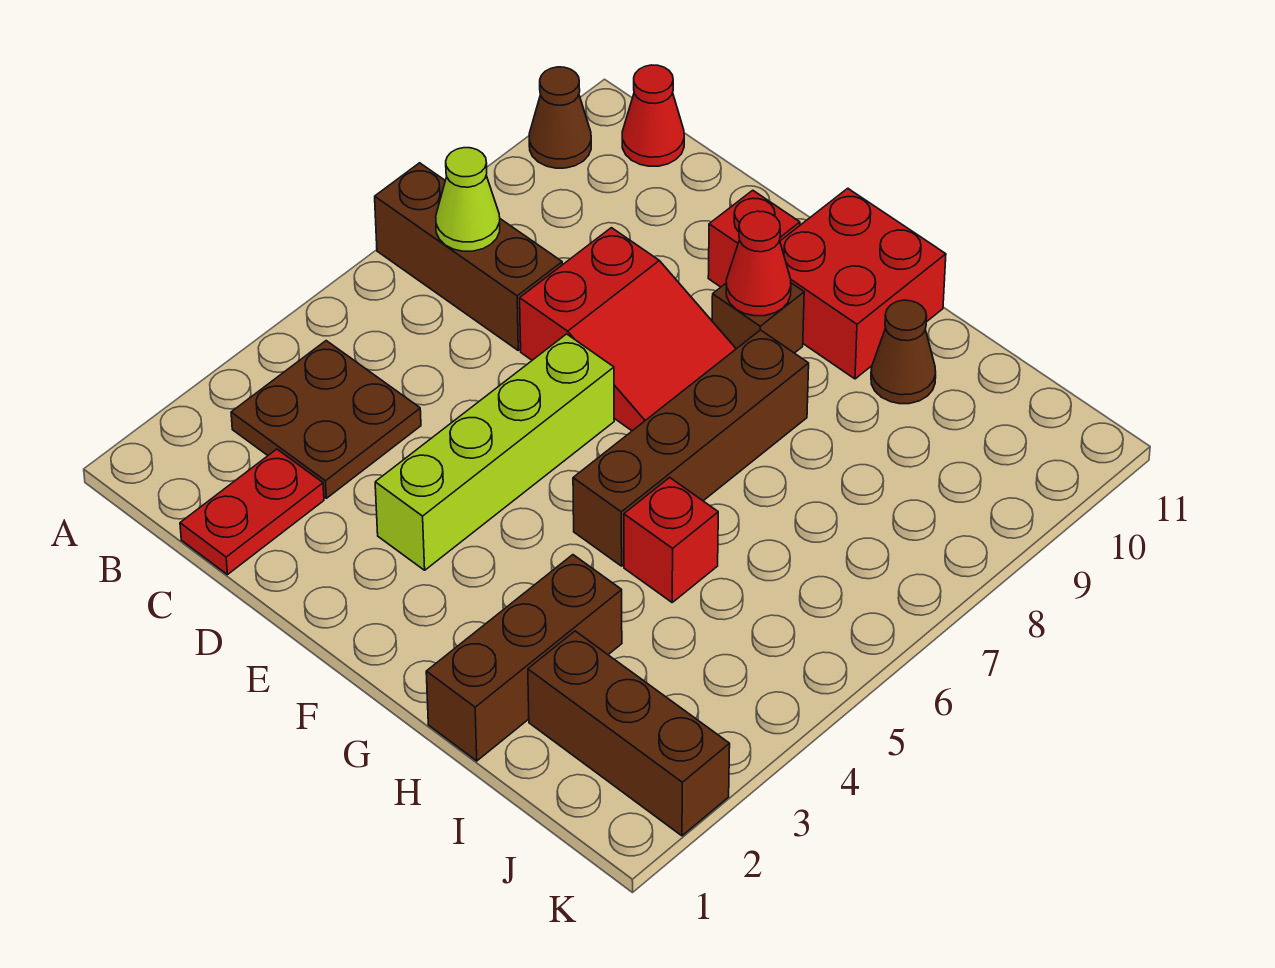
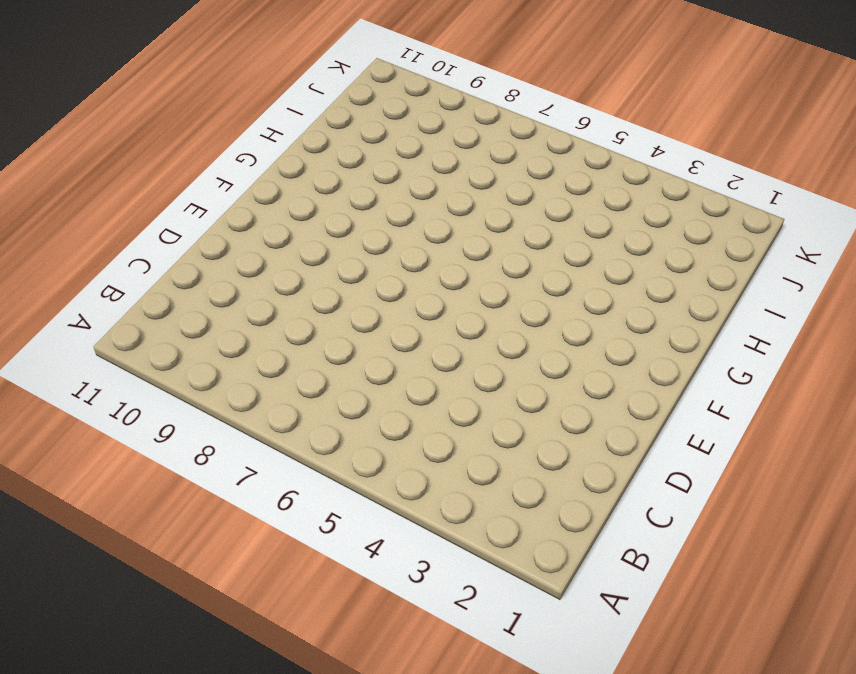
none -> brown brick A7:C7 level 1
none -> brown cone A10 level 1
none -> brown plate B3:C4 level 1

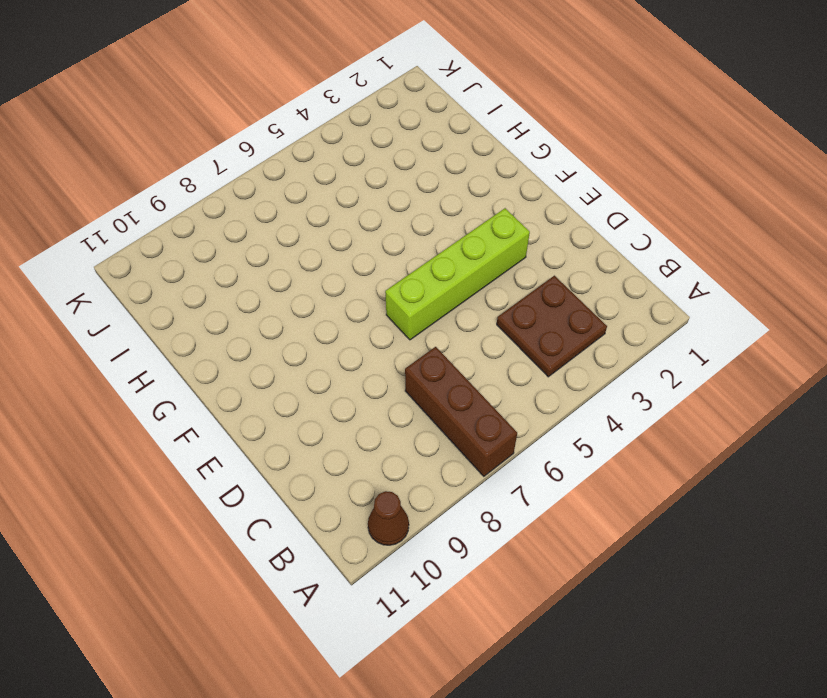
none -> red cone B11 level 1
none -> red plate C1:C2 level 1
none -> red slope D7:F8 level 1 top D

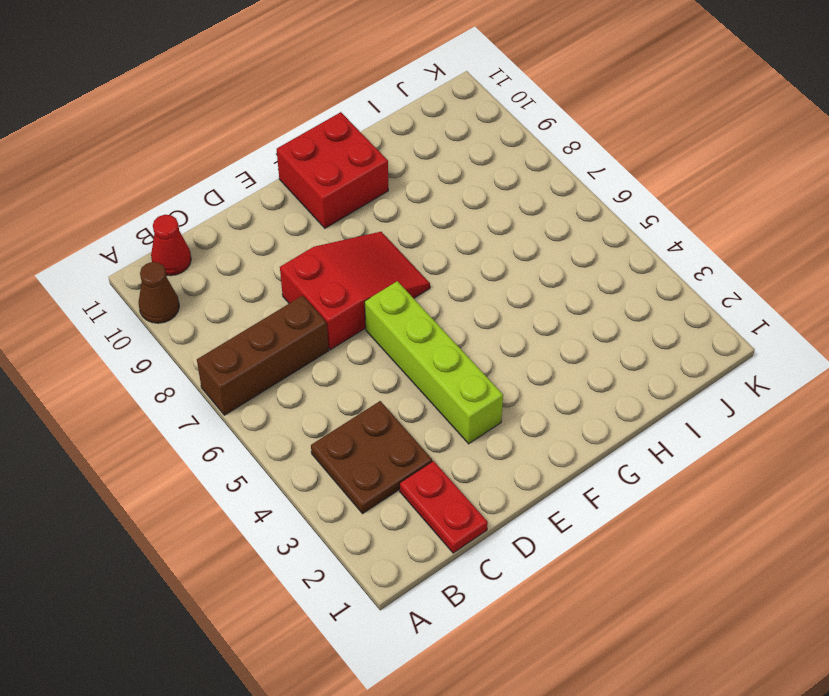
none -> red brick E10 level 1
none -> brown brick F9 level 1
none -> brown brick G5:G8 level 1

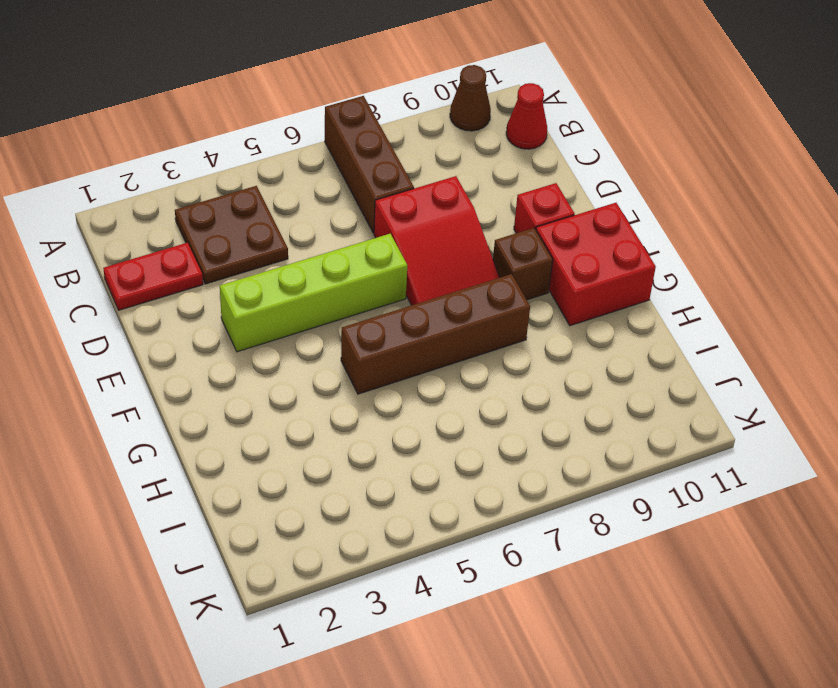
none -> brown brick H1:H3 level 1
none -> red brick H5 level 1
none -> brown cone H10 level 1

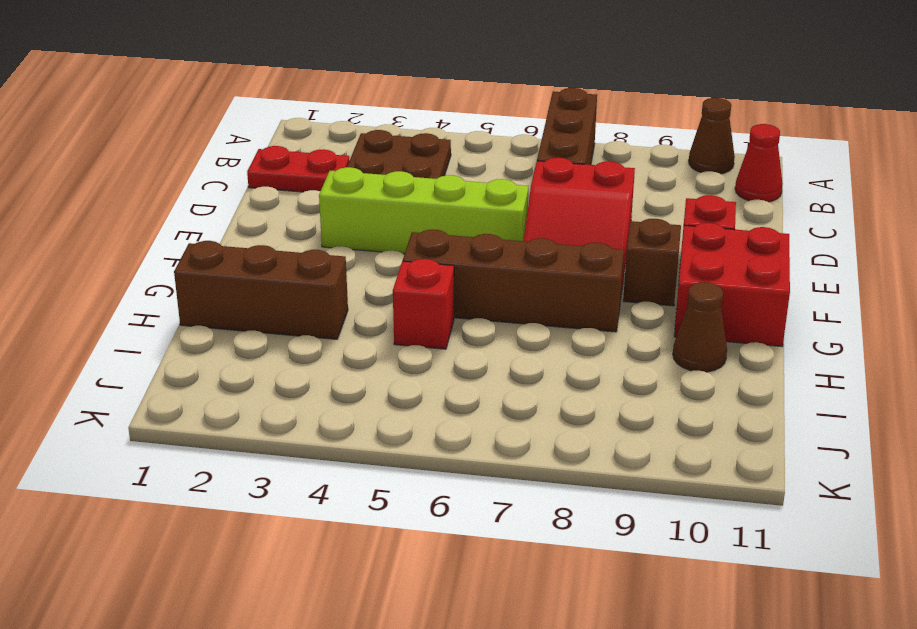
none -> brown brick I2:K2 level 1
none -> lime cone B7 level 2
none -> red cone F9 level 2

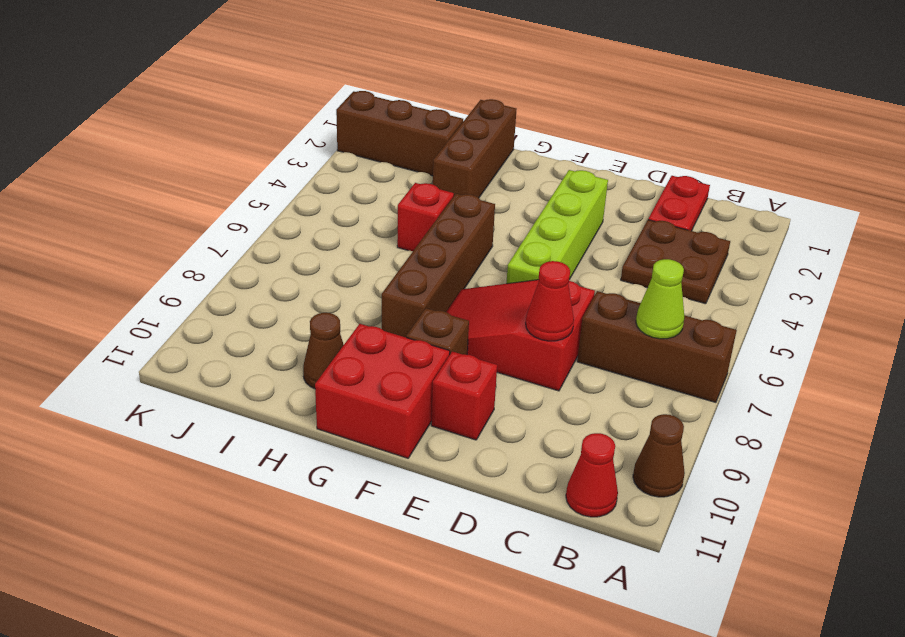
red cone D8 level 2 -> red cone F9 level 2

